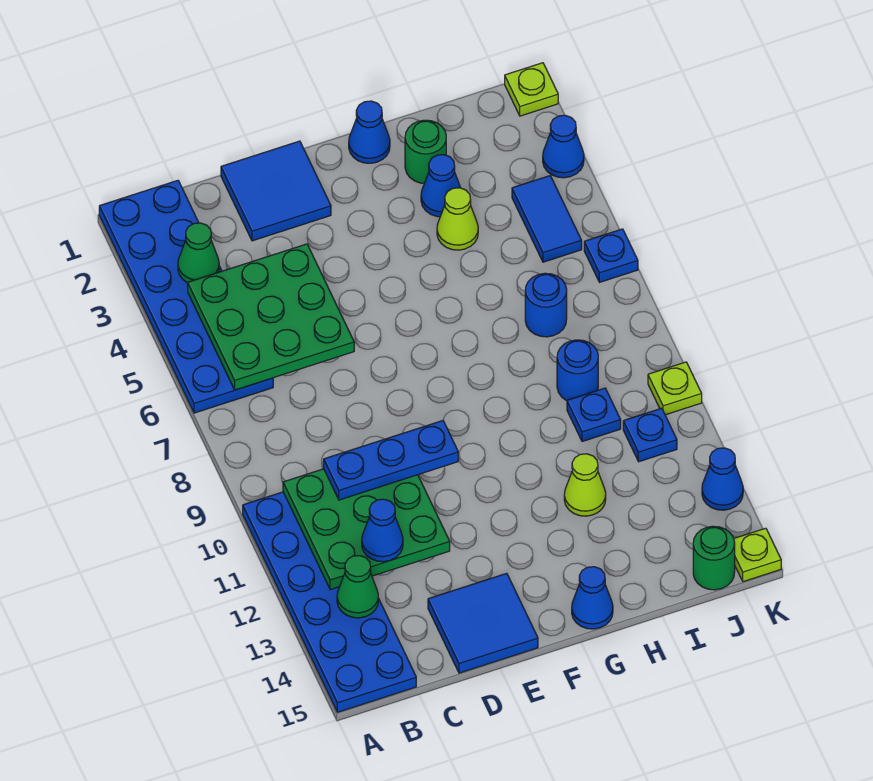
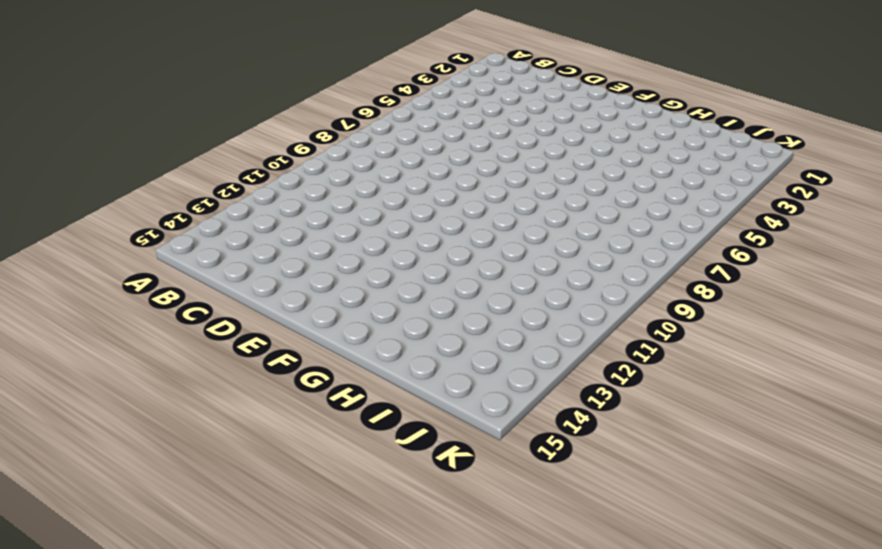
none -> blue plate A1:B6 level 1
none -> blue plate A10:B15 level 1
none -> blue tile D1:E2 level 1

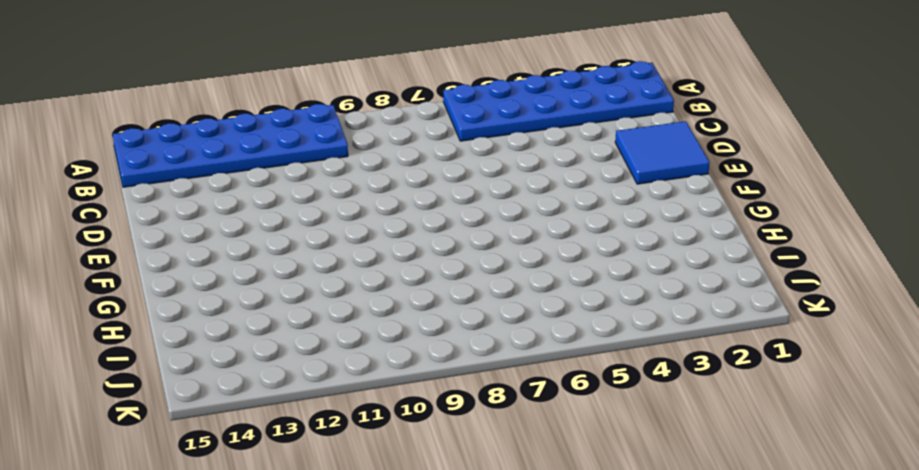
none -> blue tile D14:E15 level 1
none -> blue cone G1 level 1
none -> blue cone G15 level 1

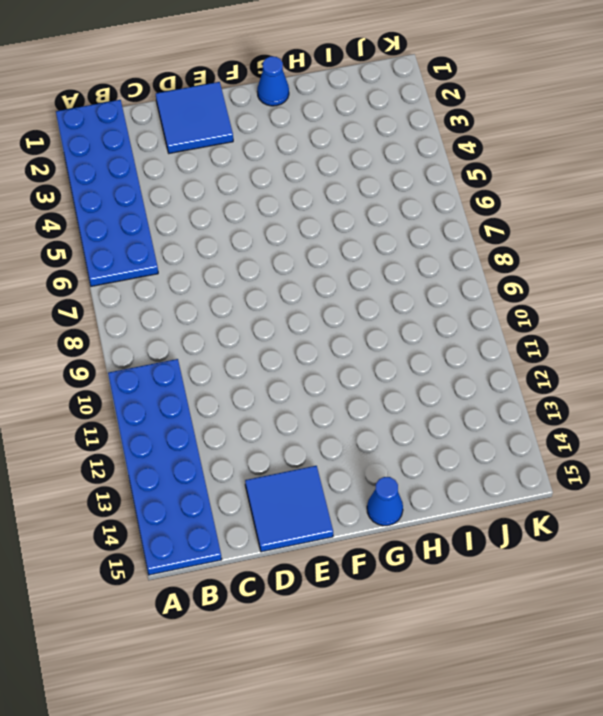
none -> green round brick H2 level 1
none -> blue cone H3 level 1
none -> lime cone H4 level 1

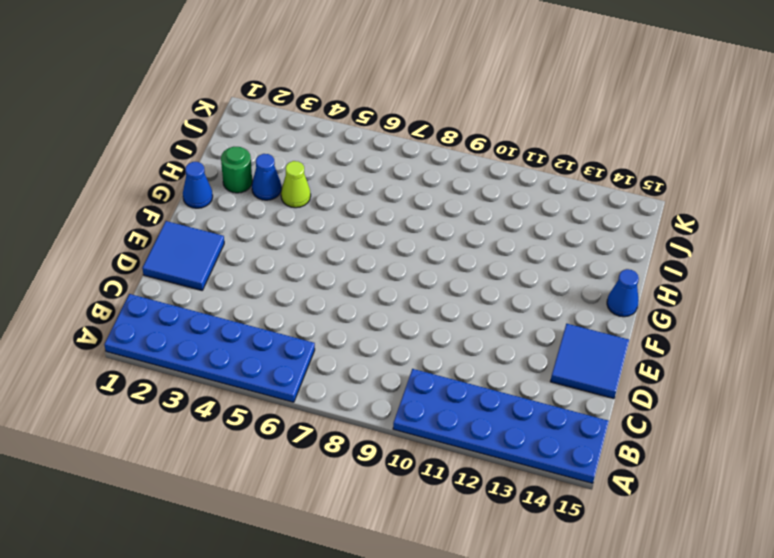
none -> lime cone H12 level 1
none -> blue round brick I7 level 1
none -> blue round brick I9 level 1

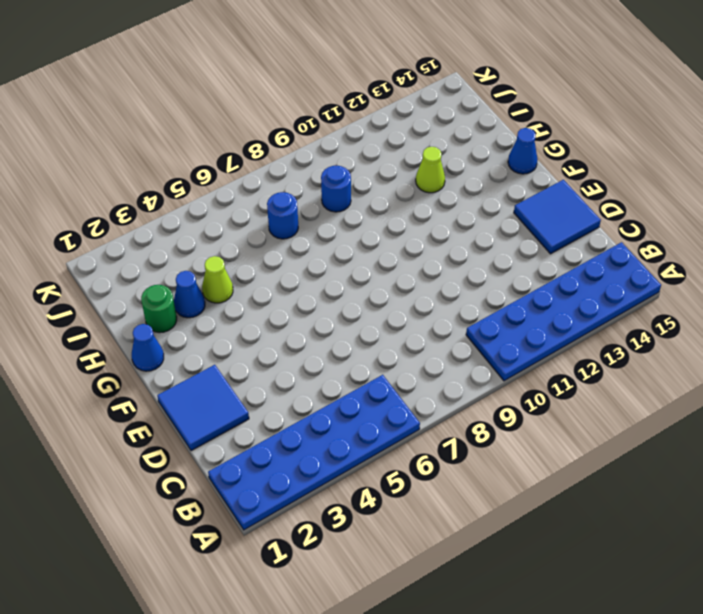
none -> blue plate I10 level 1
none -> blue tile J4:J5 level 1
none -> blue plate J11 level 1

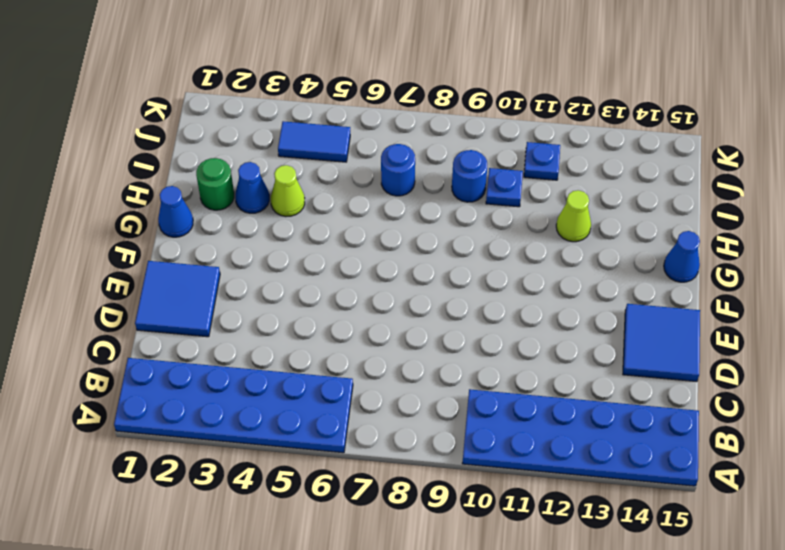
none -> green round brick J15 level 1
none -> lime plate K1 level 1
none -> blue cone K3 level 1

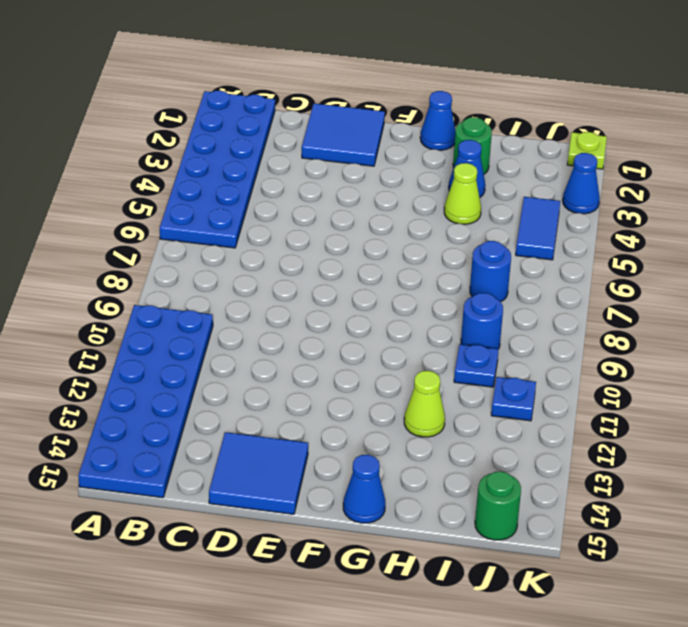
none -> blue plate K6 level 1
none -> lime plate K10 level 1
none -> blue cone K13 level 1

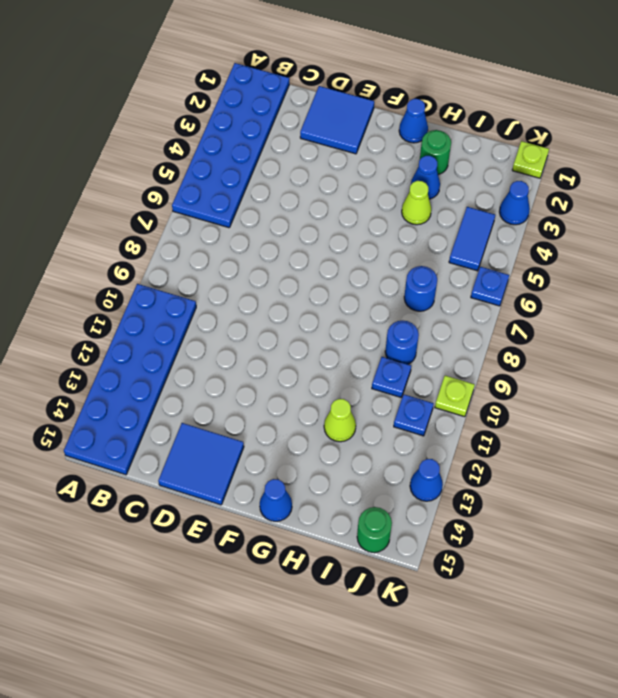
none -> lime plate K15 level 1
none -> green cone B3 level 2
none -> green plate B4:D6 level 2

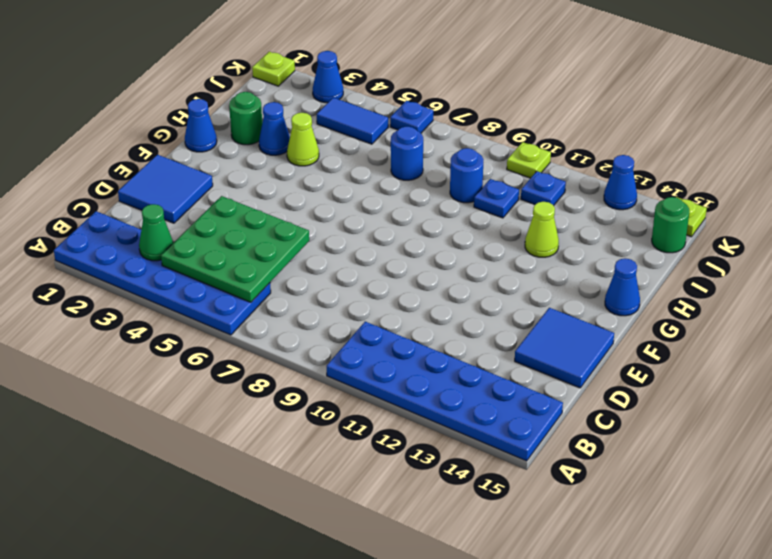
none -> green plate B10:D12 level 2
none -> green cone B13 level 2
none -> blue plate C10:E10 level 3

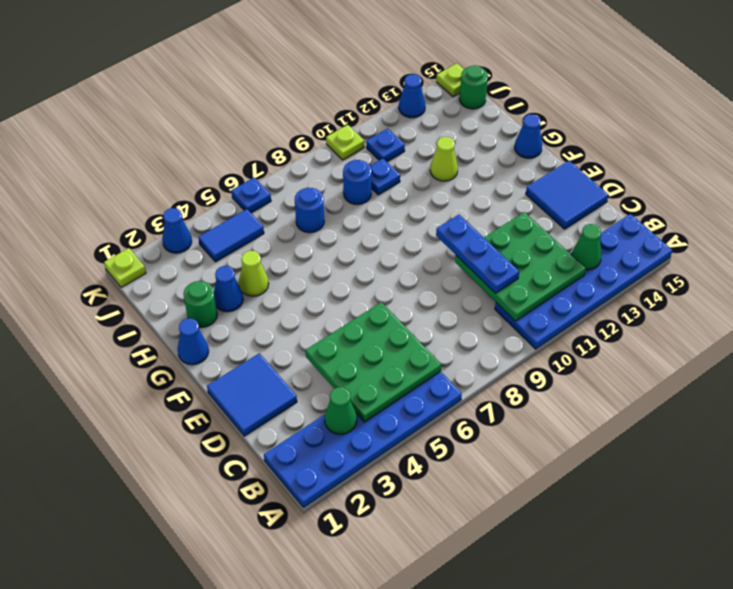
none -> blue cone C12 level 3

